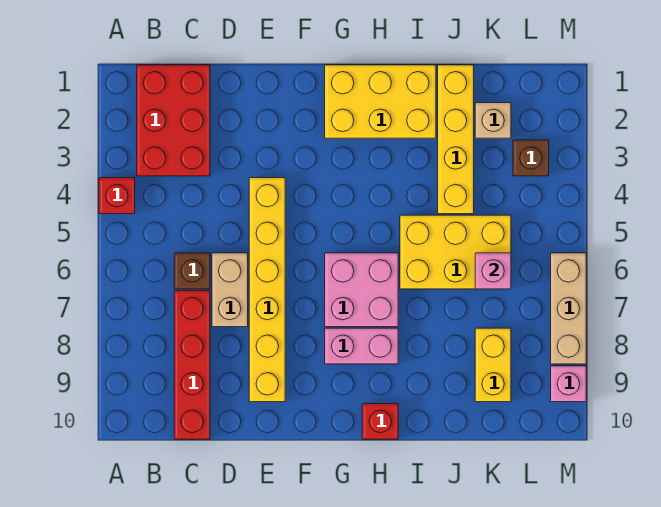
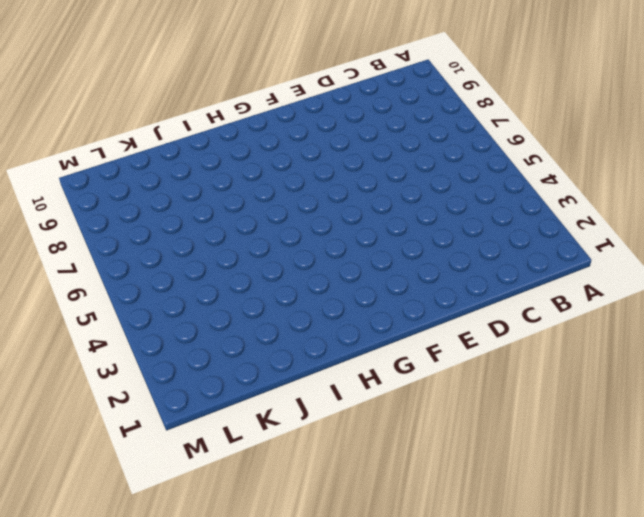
none -> red brick A4 level 1
none -> red brick B1:C3 level 1
none -> brown brick C6 level 1

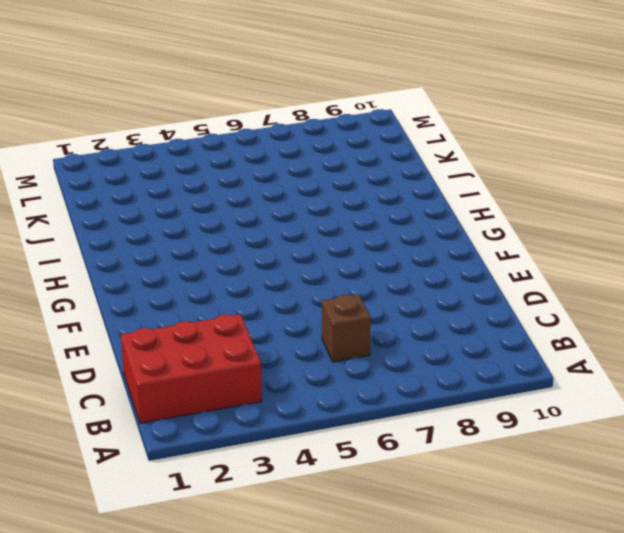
none -> red brick A4 level 1
none -> red brick C7:C10 level 1
none -> tan brick D6:D7 level 1

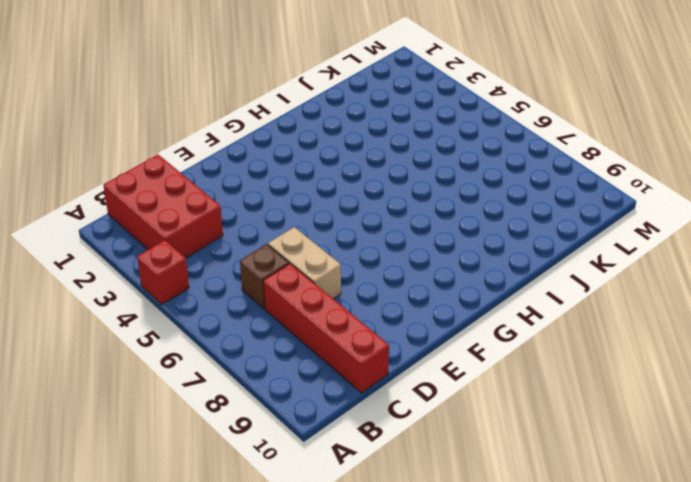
none -> yellow brick E4:E9 level 1
none -> yellow brick G1:I2 level 1
none -> pink brick G6:H7 level 1

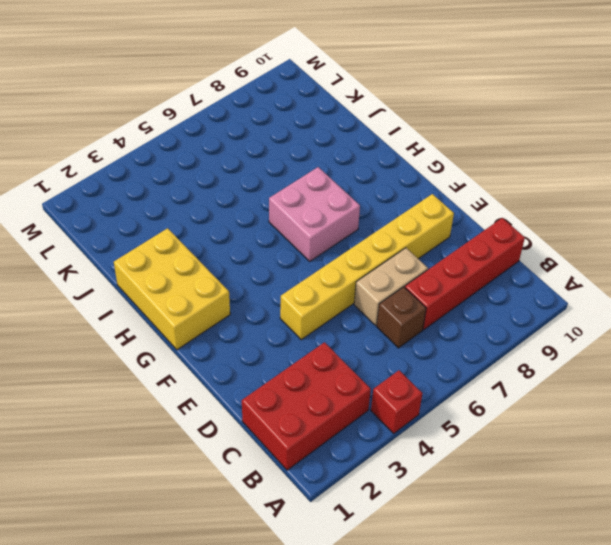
none -> pink brick G8:H8 level 1
none -> red brick H10 level 1
none -> yellow brick I5:K6 level 1

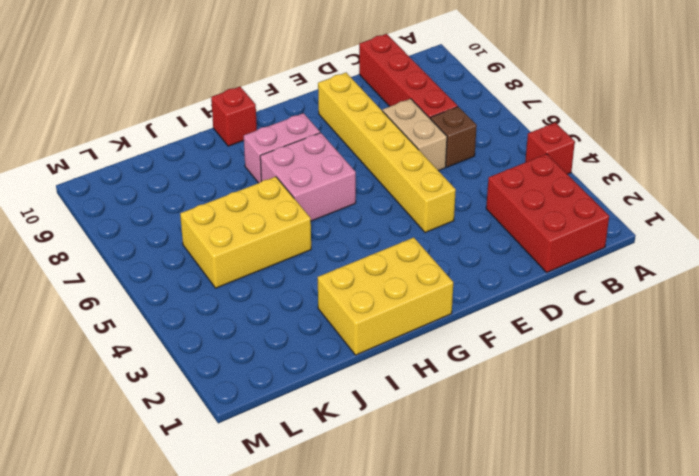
none -> yellow brick J1:J4 level 1
none -> tan brick K2 level 1
none -> yellow brick K8:K9 level 1

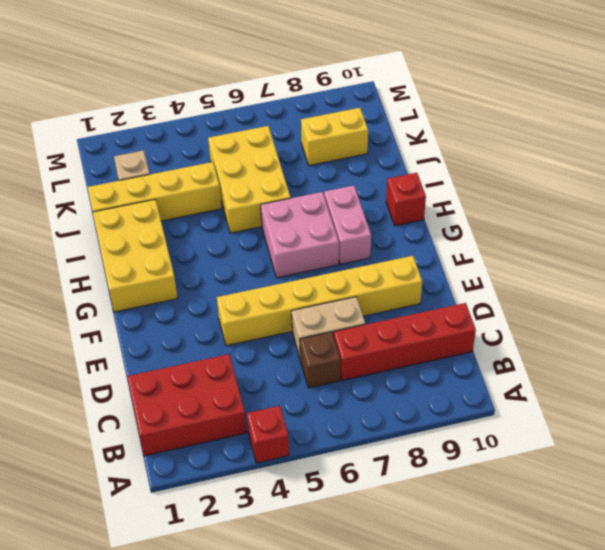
none -> brown brick L3 level 1
none -> tan brick M6:M8 level 1
none -> pink brick M9 level 1

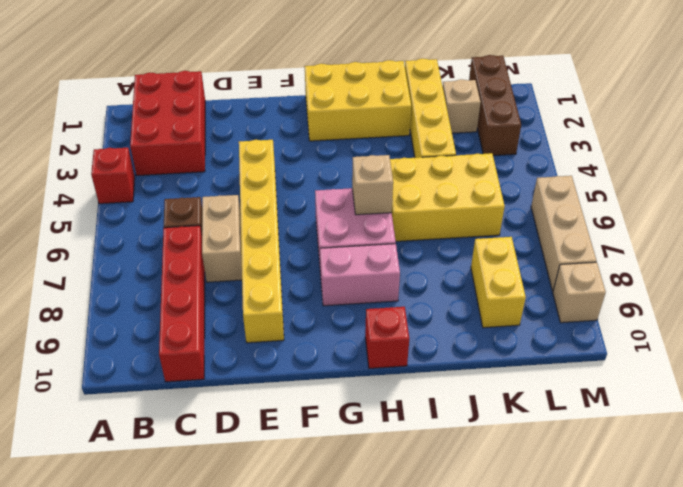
tan brick H6 level 2 -> none
brown brick L1:L3 level 1 -> brown brick L3 level 1
tan brick M9 level 1 -> pink brick M9 level 1
none -> pink brick K6 level 2

